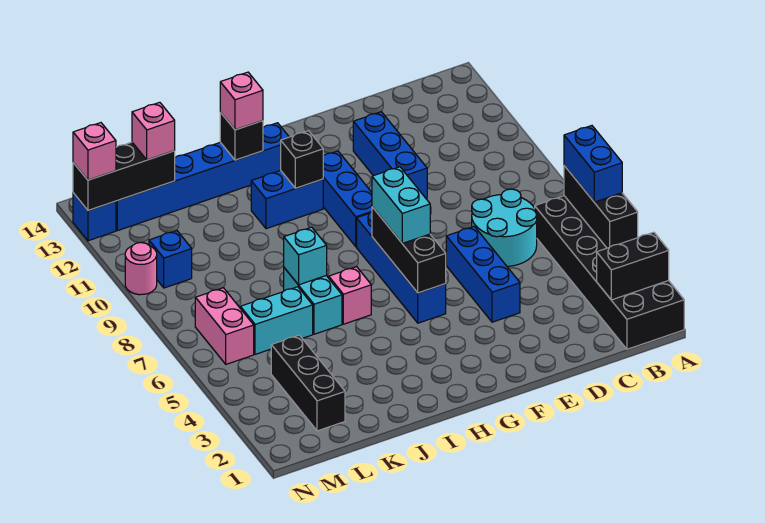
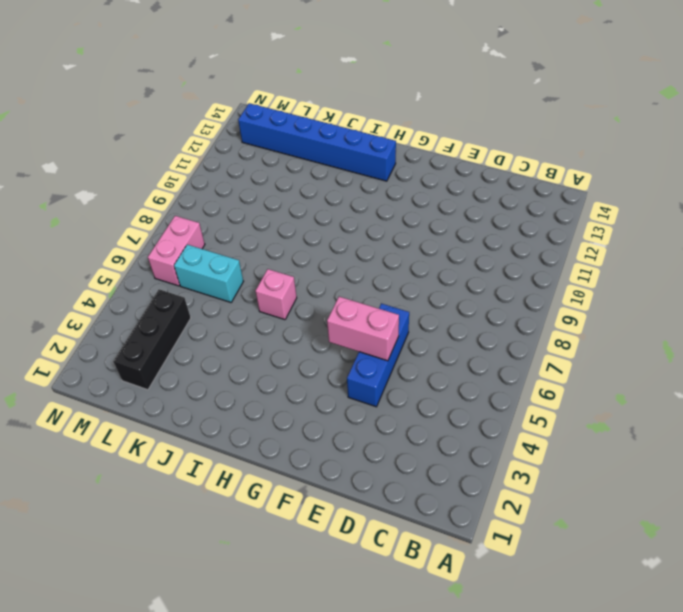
pink brick E5:F5 level 2 -> none
none -> black brick A1:B6 level 1
none -> cyan round brick C6:D7 level 1
none -> blue brick E10:E12 level 1

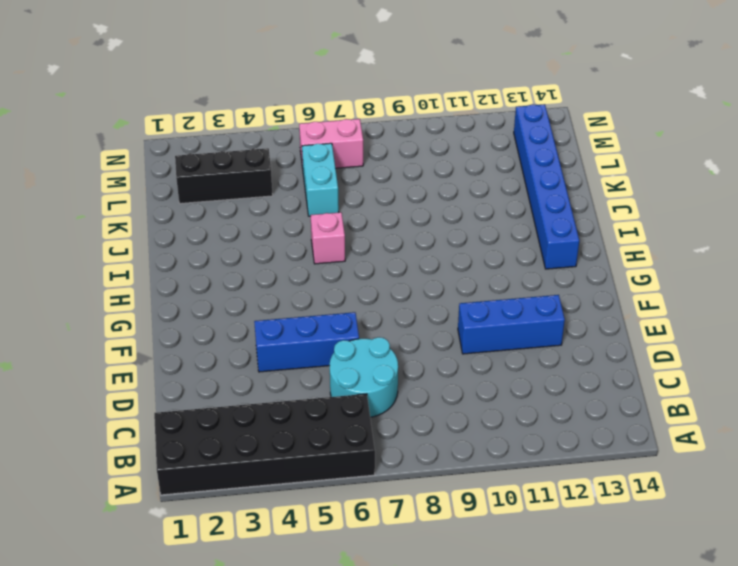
none -> blue brick G5:G8 level 1
none -> blue brick G9:G11 level 1
none -> blue brick H11:I11 level 1

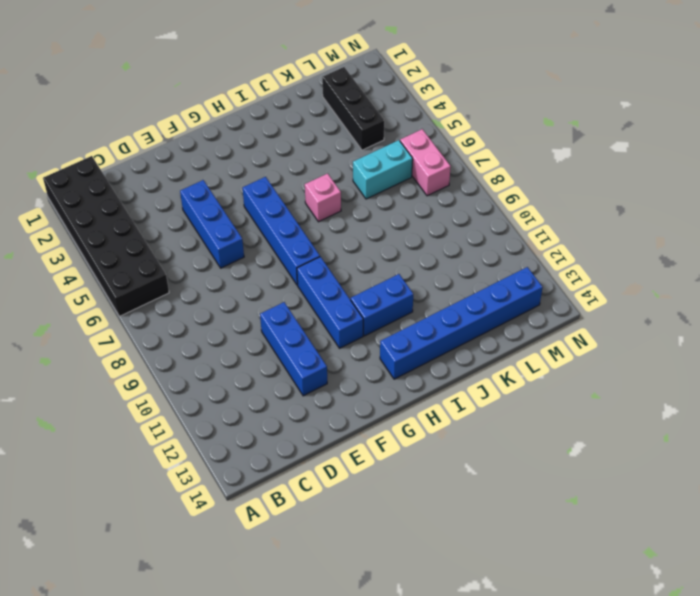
none -> cyan round brick C6:D7 level 1
none -> cyan brick J6:J7 level 1
none -> blue brick M10 level 1

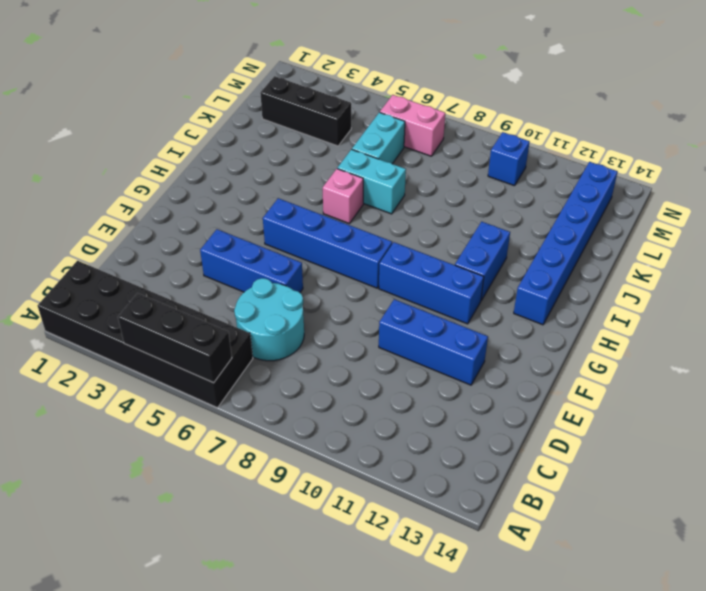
none -> pink round brick N10 level 1
none -> blue brick N13 level 1
none -> black brick A2:B2 level 2

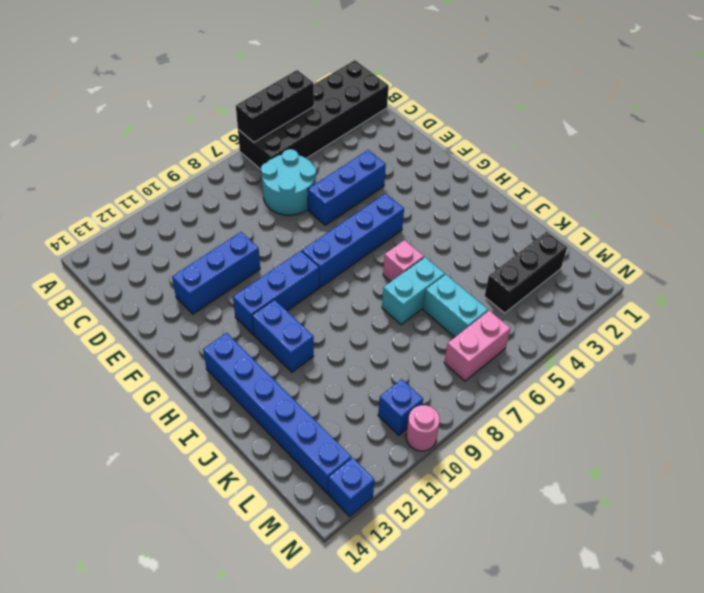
none -> black brick A2:B2 level 2
none -> black brick G5:G7 level 2
none -> black brick H11 level 2

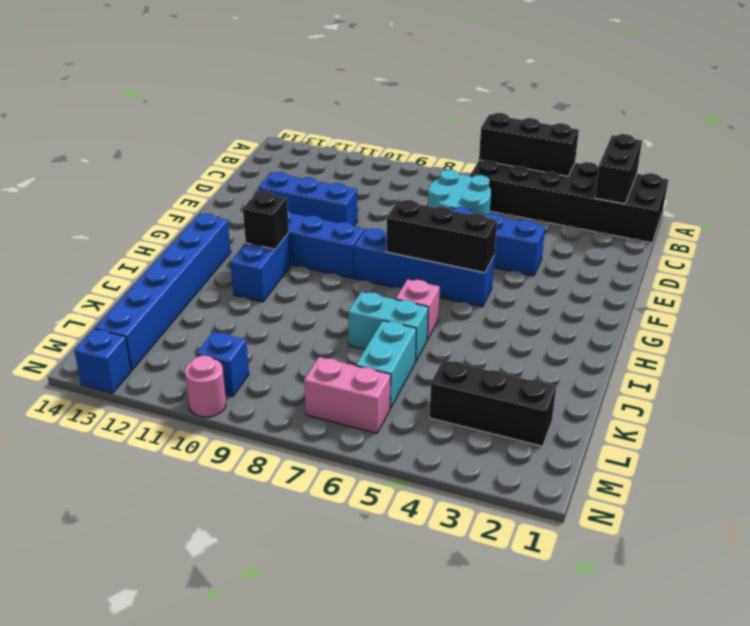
none -> black brick I13 level 2
none -> cyan brick J7 level 2
none -> black brick L13:N13 level 2

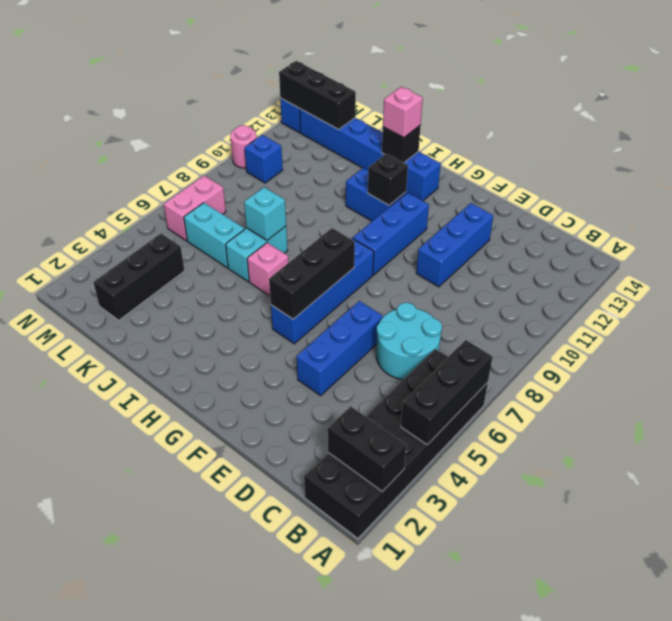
none -> blue brick A5:A6 level 3
none -> cyan brick G6:G7 level 3
none -> pink brick L13 level 3

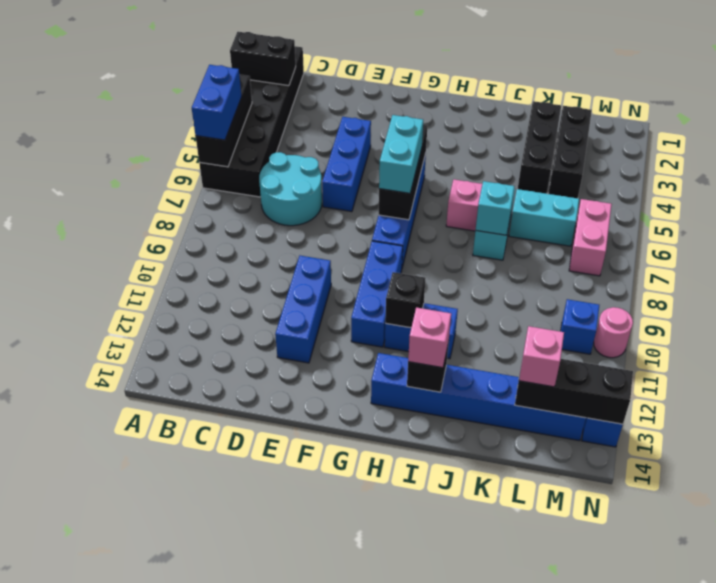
black brick K2:K4 level 1 -> none
none -> pink brick N13 level 3

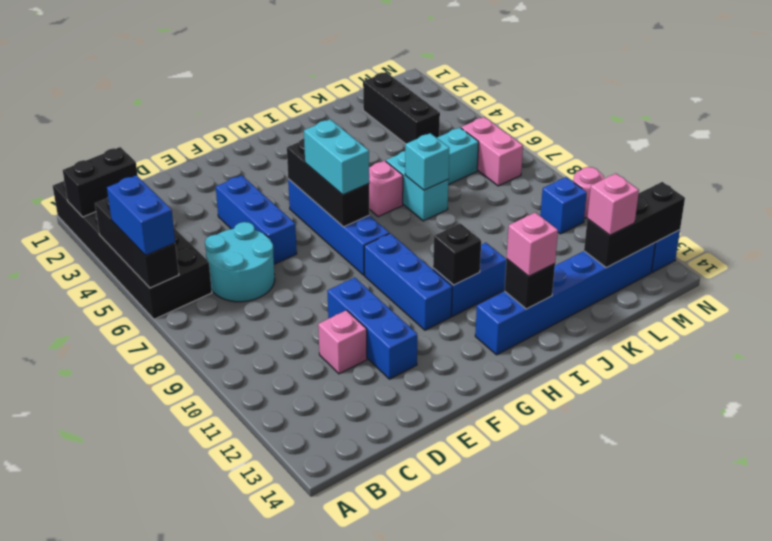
pink brick D11 level 1 -> pink brick N13 level 3

